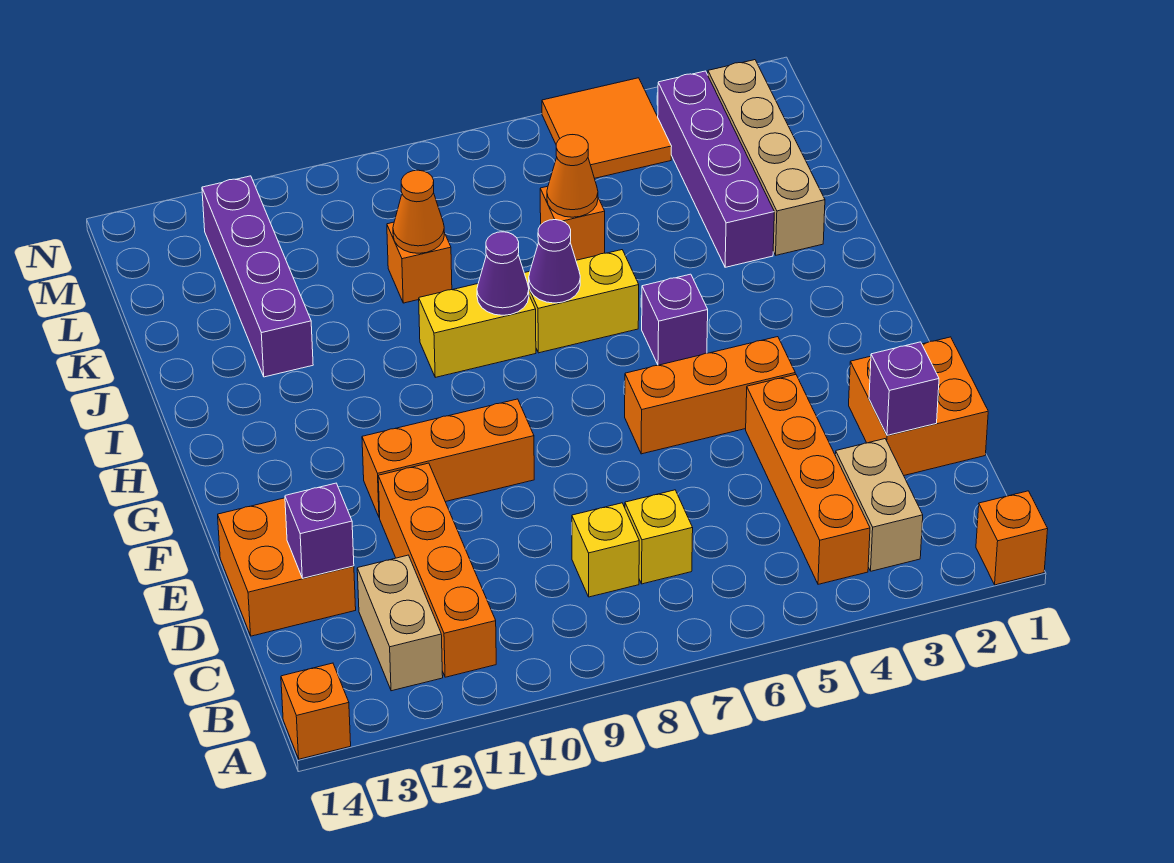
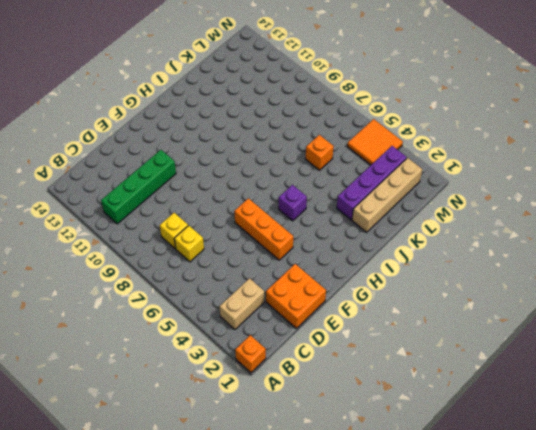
green brick B11:E11 level 1 -> orange brick B11:E11 level 1
none -> orange brick A14 level 1
none -> orange brick B4:E4 level 1
none -> tan brick B12:C12 level 1

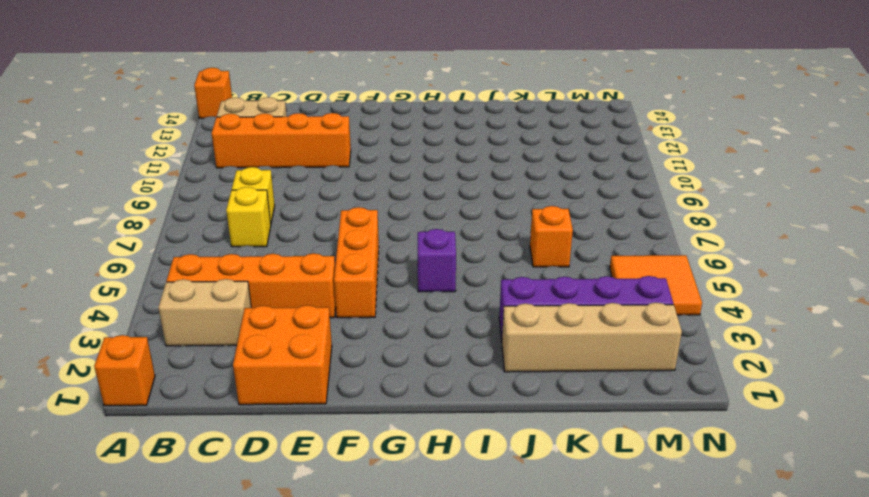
none -> orange brick D13:E14 level 1
none -> orange brick F9:F11 level 1
none -> yellow brick I6:I7 level 1

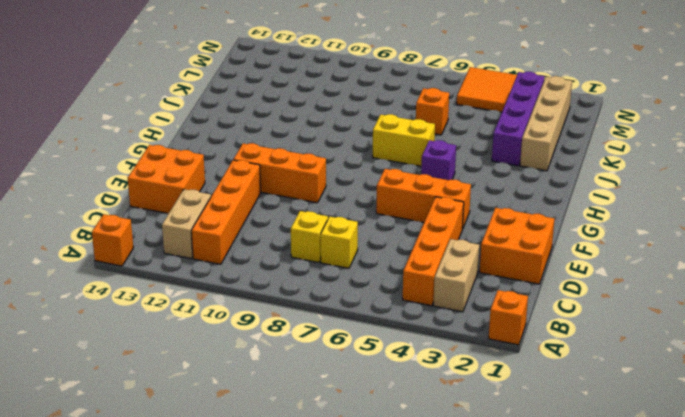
none -> yellow brick I8:I9 level 1
none -> purple brick J12:M12 level 1
none -> orange brick K9 level 1

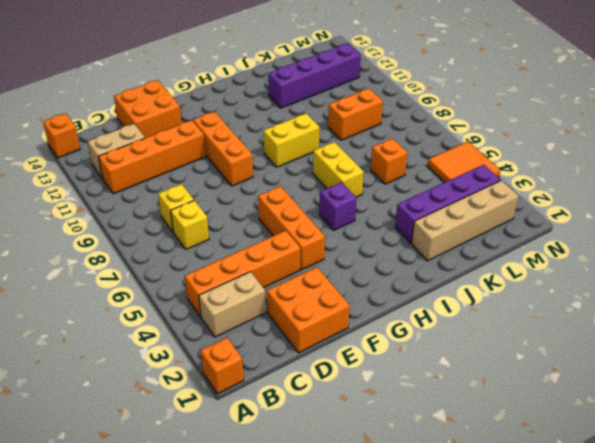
yellow brick H9:I9 level 1 -> yellow brick I8:I9 level 1
orange brick K9:L9 level 1 -> orange brick K9 level 1
none -> purple brick D2 level 2
none -> purple brick D13 level 2
none -> purple cone I7 level 2

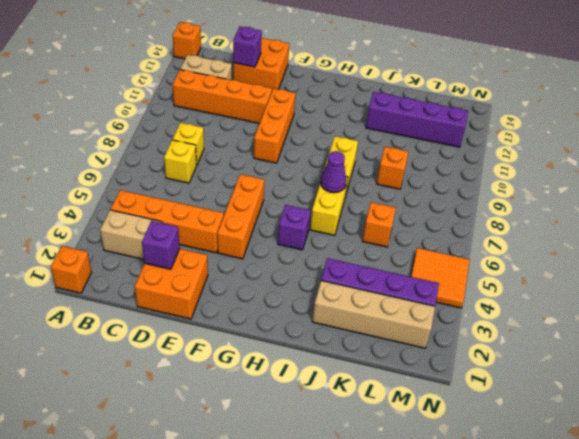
none -> purple cone I8 level 2
none -> orange cone K6 level 2
none -> orange cone K9 level 2

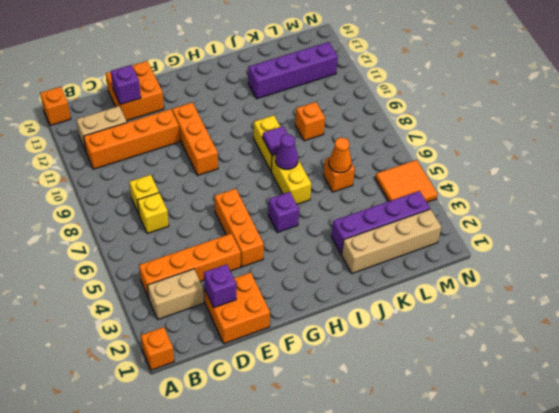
purple tile I8 level 2 -> purple cone I8 level 2
none -> orange cone K9 level 2

